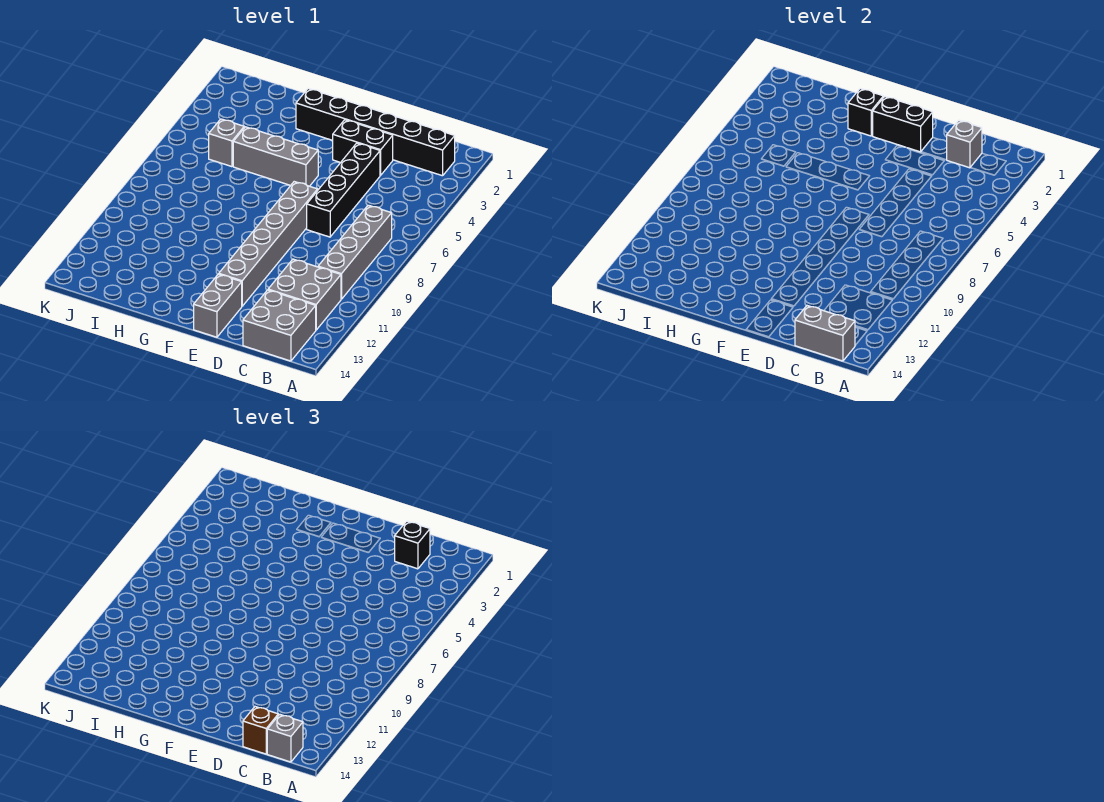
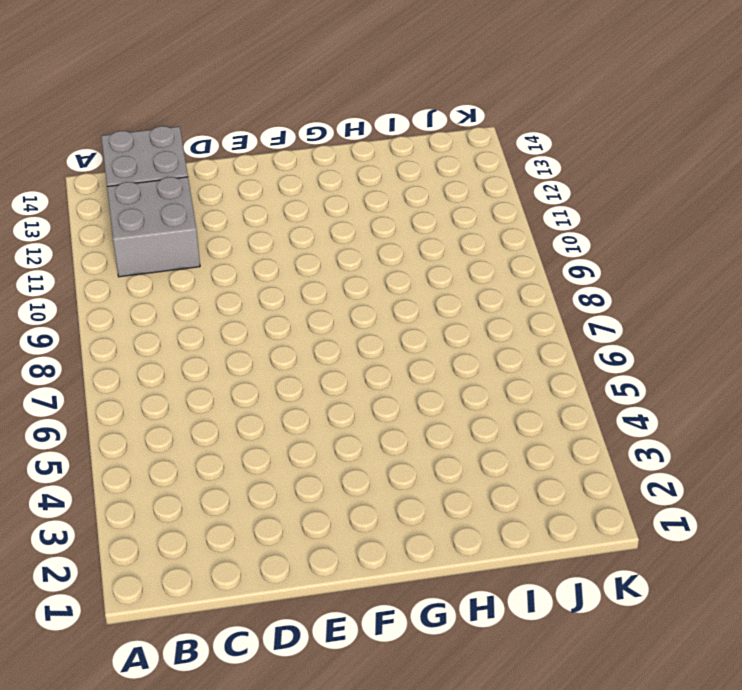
none -> black brick B2:G2 level 1
none -> grey brick B7:B10 level 1
none -> black brick D3:E3 level 1

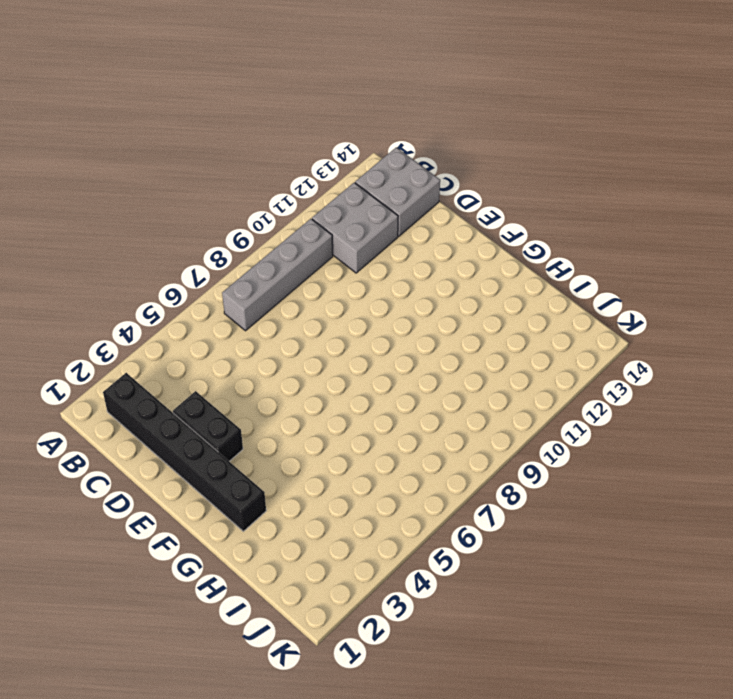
none -> black brick D4:D7 level 1
none -> grey brick E7:E12 level 1
none -> grey brick E13:E14 level 1

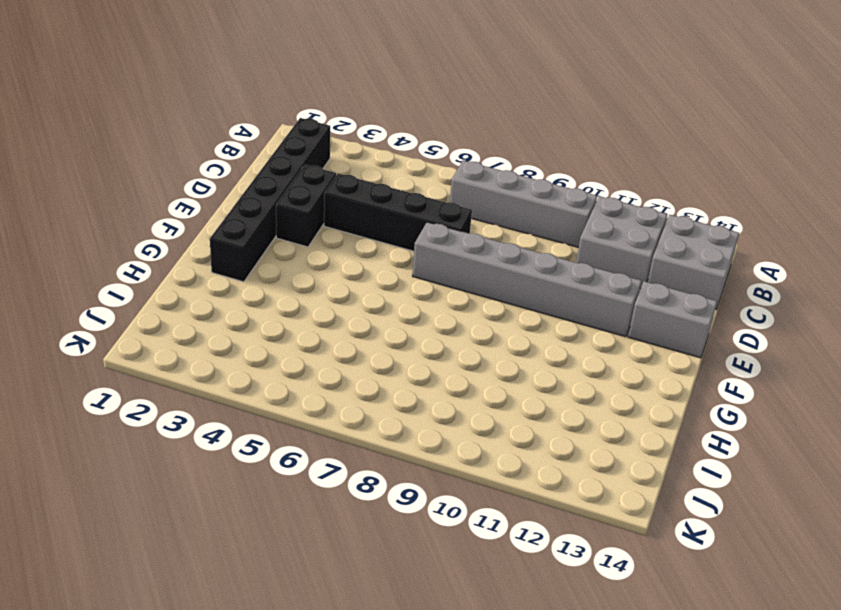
none -> grey brick F5:H5 level 1
none -> grey brick I5 level 1
none -> grey brick B14:C14 level 2

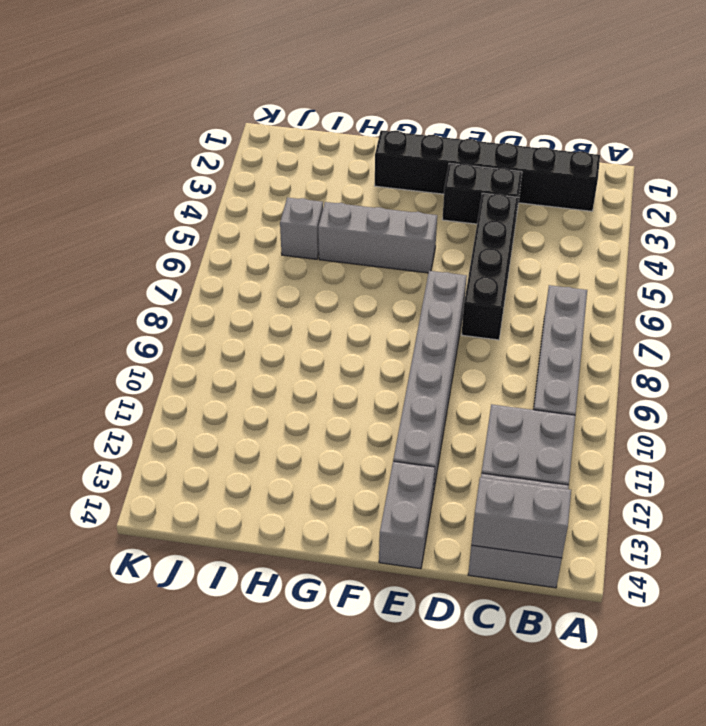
none -> grey brick C2 level 2
none -> black brick E2:F2 level 2
none -> black brick G2 level 2

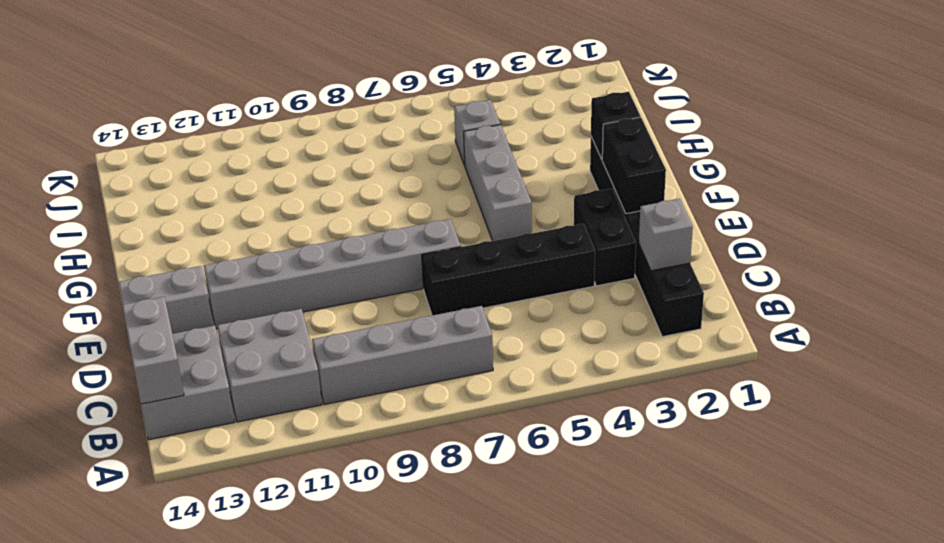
none -> grey brick B14 level 3
none -> black brick C2 level 3
none -> brown brick C14 level 3

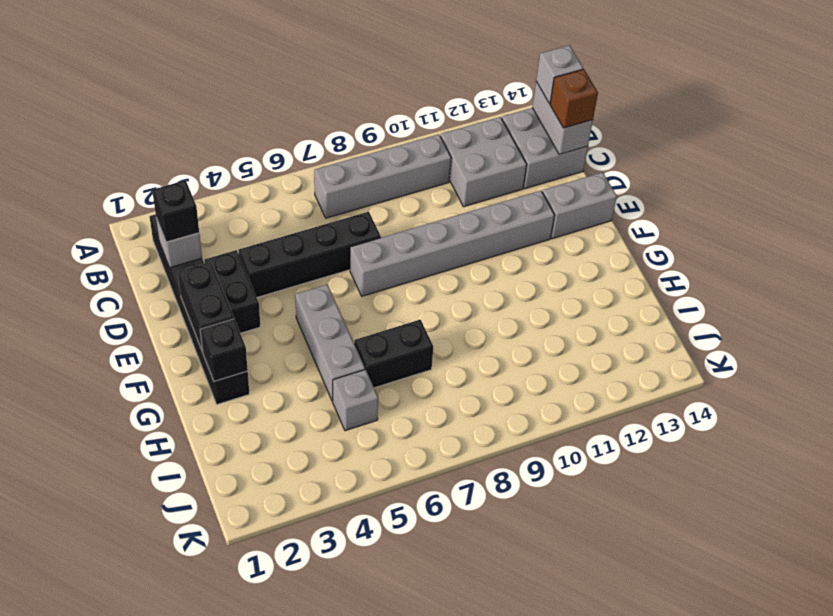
black brick H6:H7 level 1 -> none

